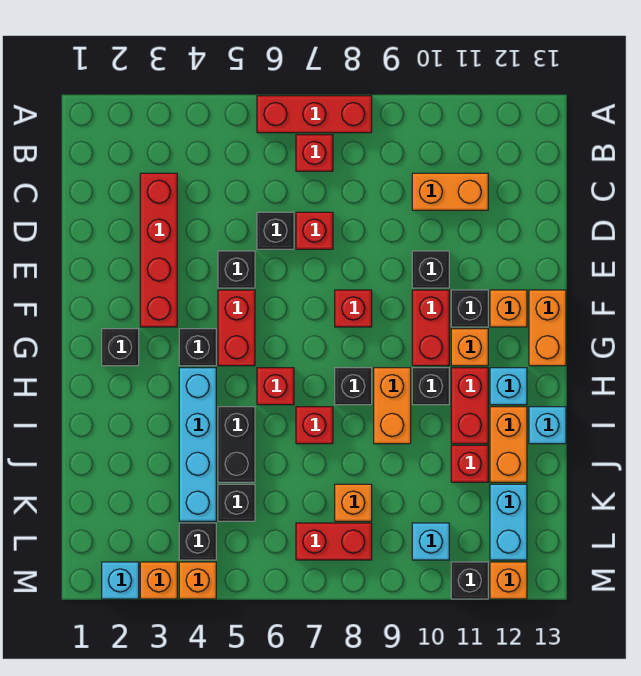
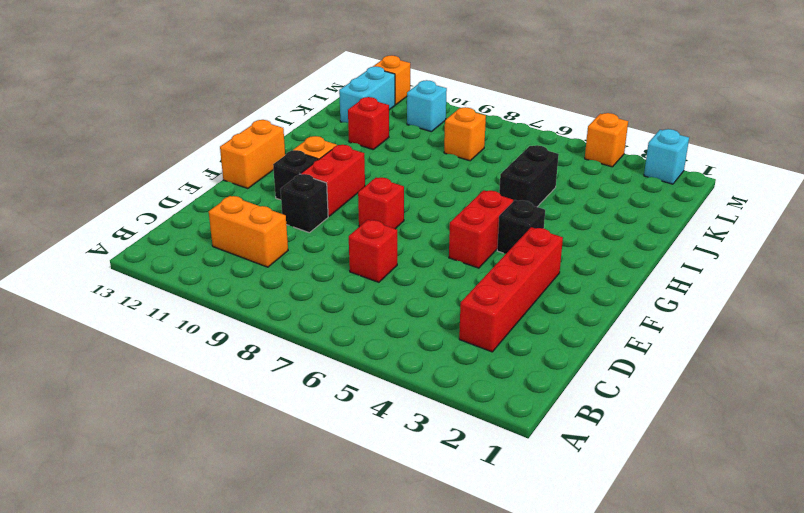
none -> red brick A6:A8 level 1
none -> red brick B7 level 1
none -> black brick D6 level 1
none -> black brick E5 level 1

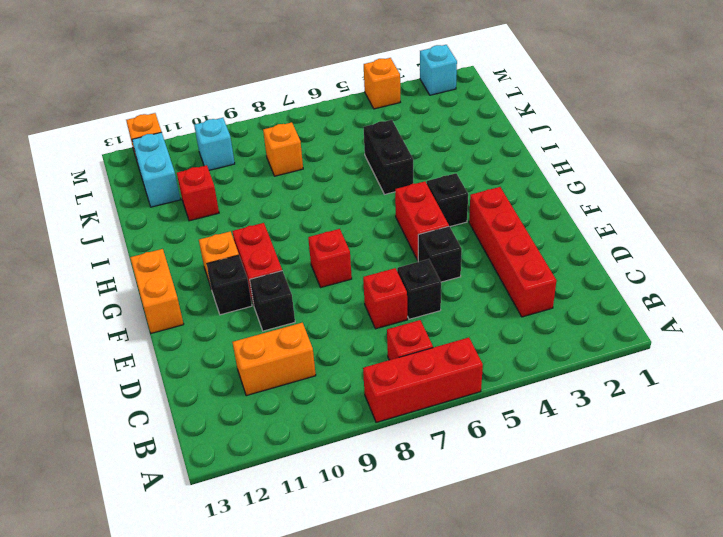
none -> orange brick F12 level 1
none -> black brick G2 level 1
none -> cyan brick H4:K4 level 1
none -> red brick H6 level 1

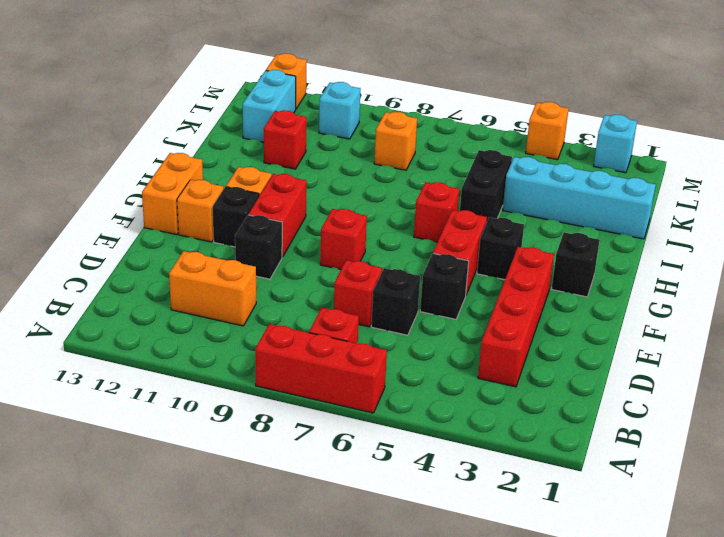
cyan brick J1:J4 level 1 -> cyan brick H4:K4 level 1
none -> black brick H8 level 1
none -> orange brick H9:I9 level 1
none -> black brick H10 level 1
none -> red brick H11:I11 level 1

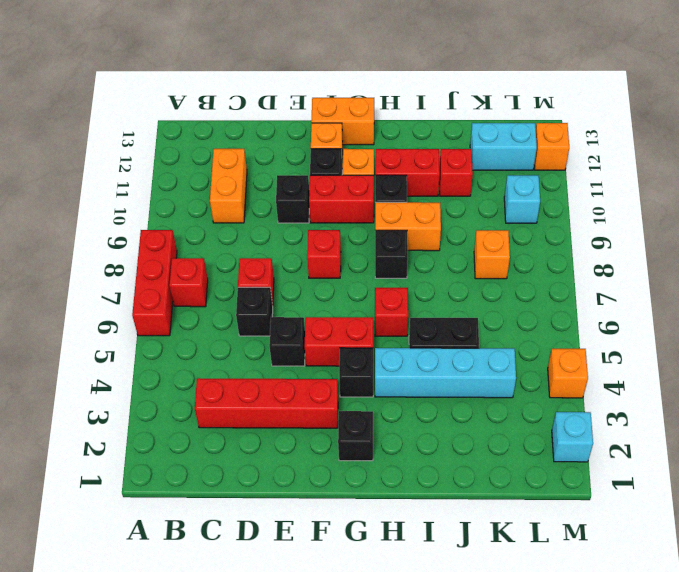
none -> cyan brick H12 level 1
none -> red brick I7 level 1
none -> orange brick I12:J12 level 1
none -> cyan brick I13 level 1

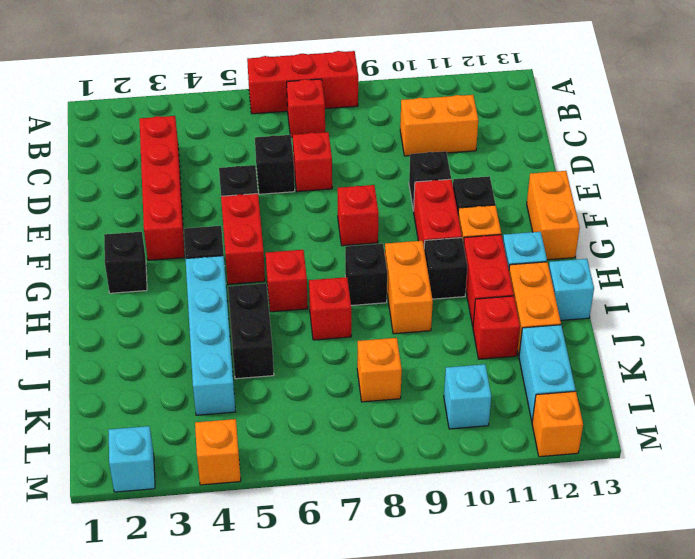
none -> orange brick F12 level 1
none -> black brick K5 level 1
none -> black brick L4 level 1
none -> red brick L7:L8 level 1

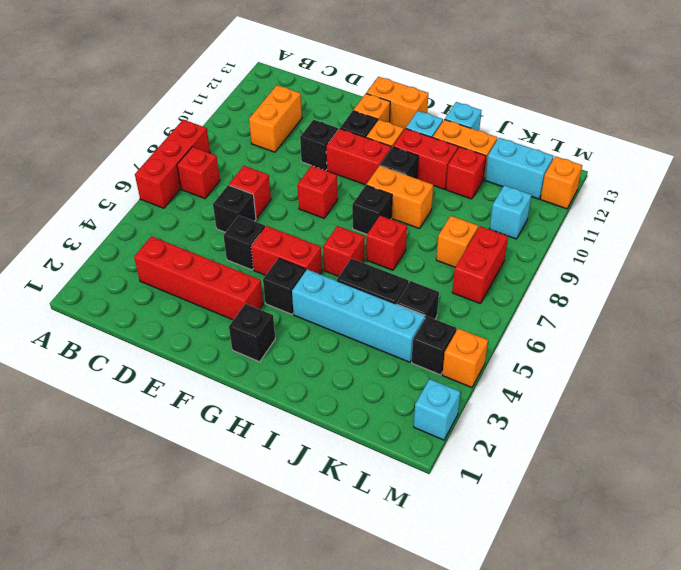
none -> orange brick M3 level 1
none -> black brick M11 level 1

